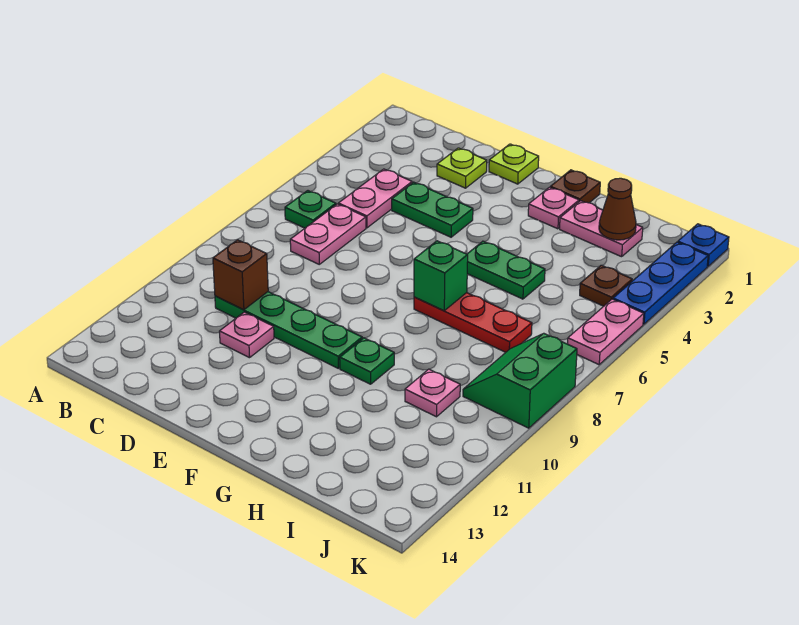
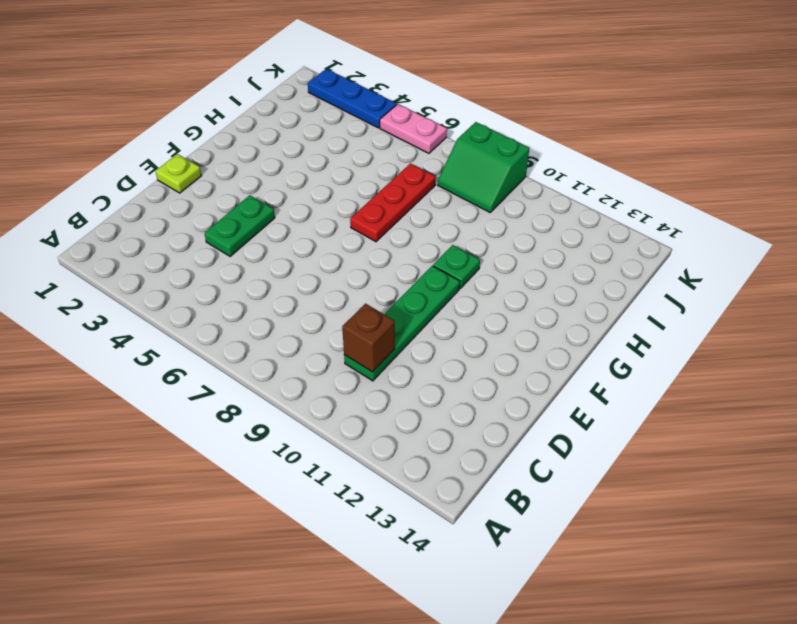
none -> green plate B6 level 1
none -> pink plate C4:C5 level 1
none -> pink plate C6:C7 level 1

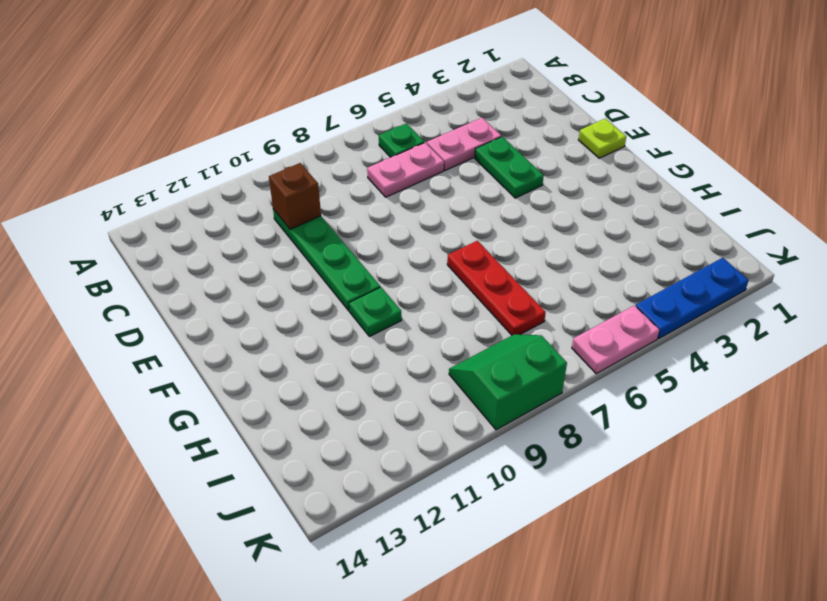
none -> lime plate D2 level 1
none -> pink plate D11 level 1
none -> brown plate G1 level 1

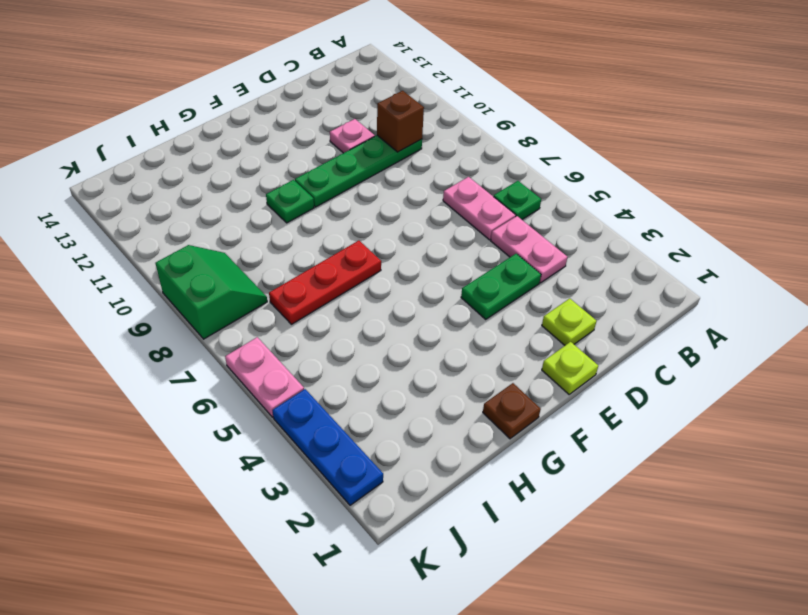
none -> pink plate G2 level 1
none -> green plate G5:H5 level 1
none -> pink plate H2:I2 level 1

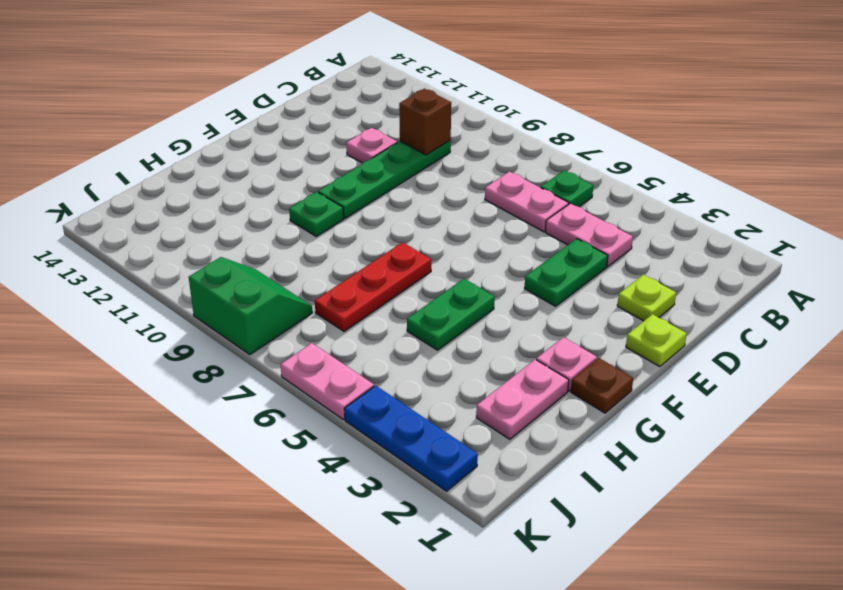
none -> pink plate I10 level 1
none -> brown plate J4 level 1
none -> blue plate K1 level 1

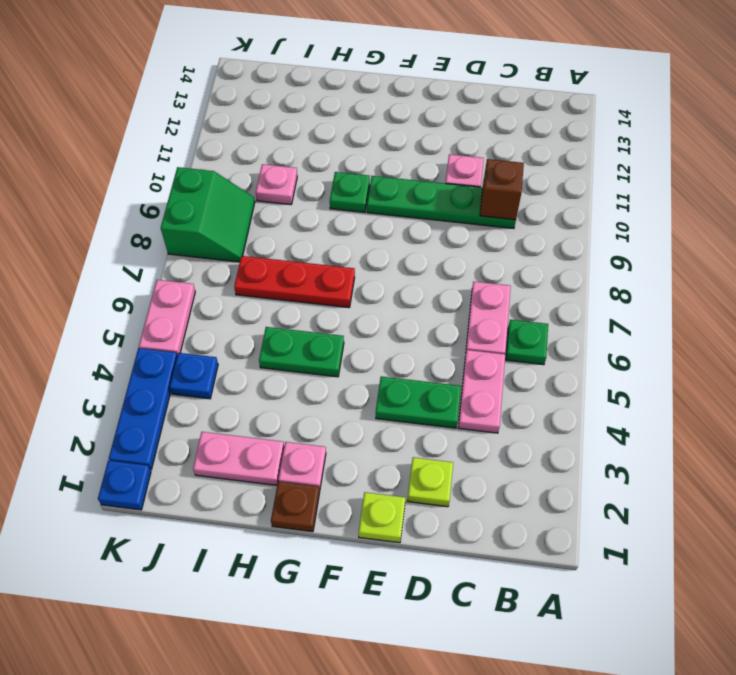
blue plate J4 level 1 -> brown plate J4 level 1
none -> green brick G7 level 2
none -> brown cone I2 level 2

